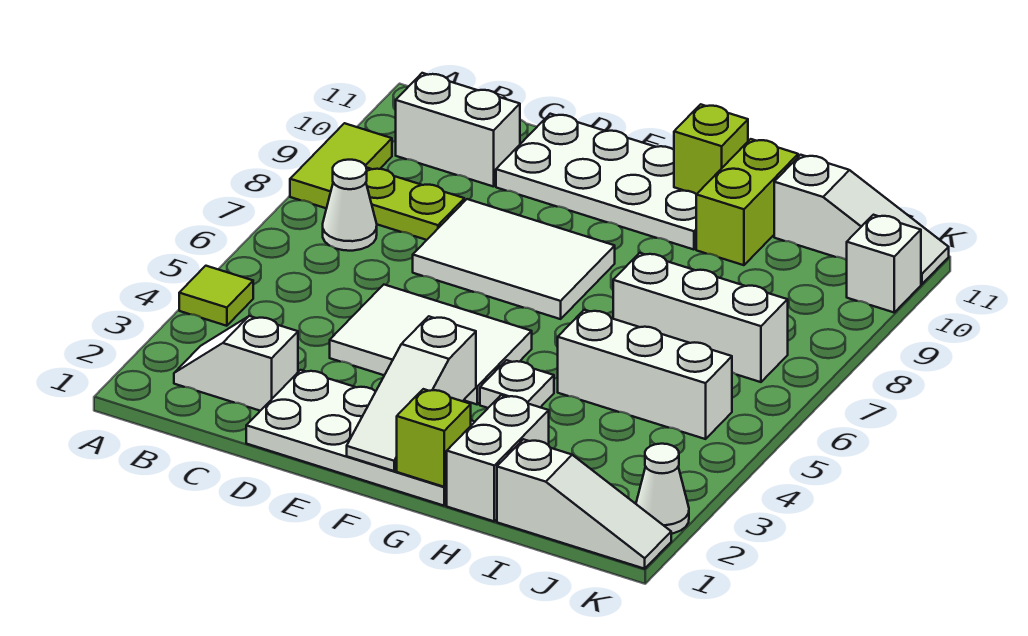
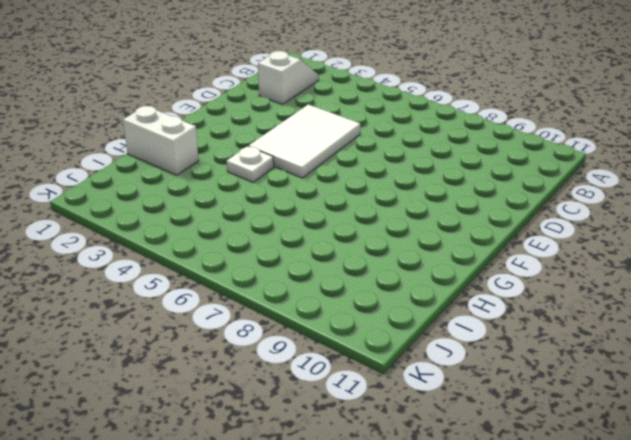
none -> lime tile A4 level 1
none -> lime tile A8:A9 level 1
none -> white cone B7 level 1

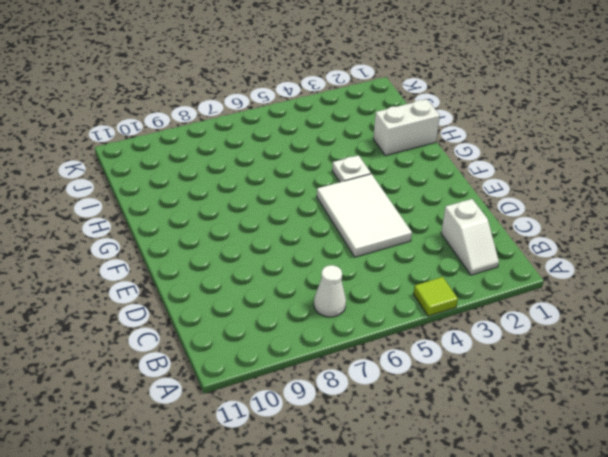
none -> lime tile A8:A9 level 1
none -> lime plate B8:C8 level 1
none -> white brick B10:C10 level 1

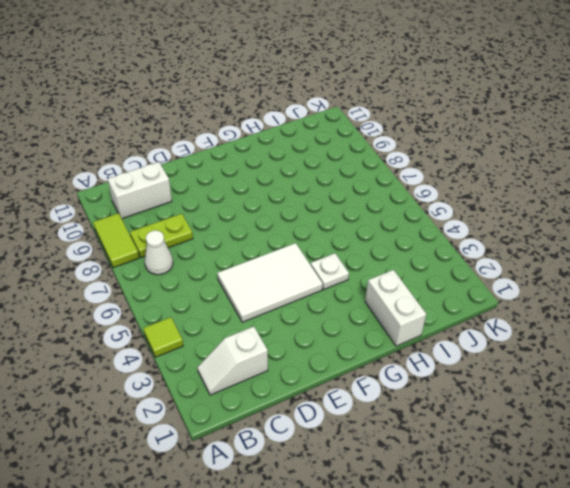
none -> white plate D1:G2 level 1
none -> white tile D7:F8 level 1
none -> white plate D10:G11 level 1

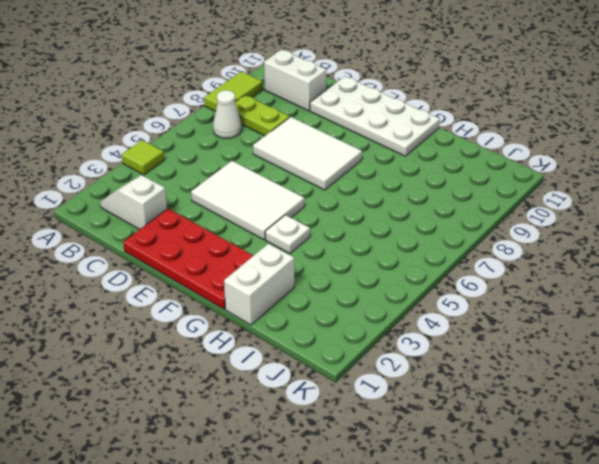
red plate D1:G2 level 1 -> white plate D1:G2 level 1
none -> white brick H5:J5 level 1
none -> white brick H7:J7 level 1
none -> lime brick H10:H11 level 1

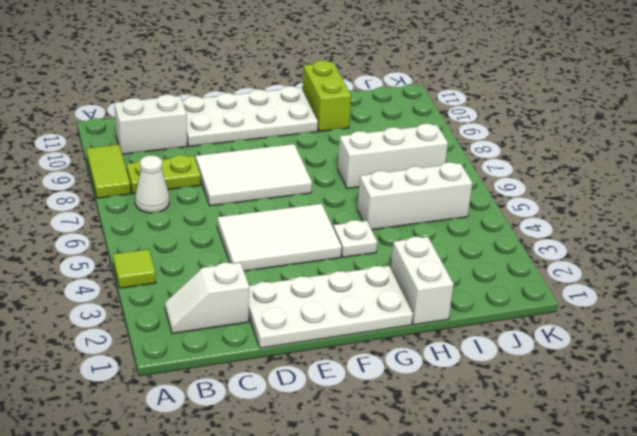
none -> white slope I1:K1 level 1 top I
none -> white slope I11:K11 level 1 top I
none -> white cone K2 level 1

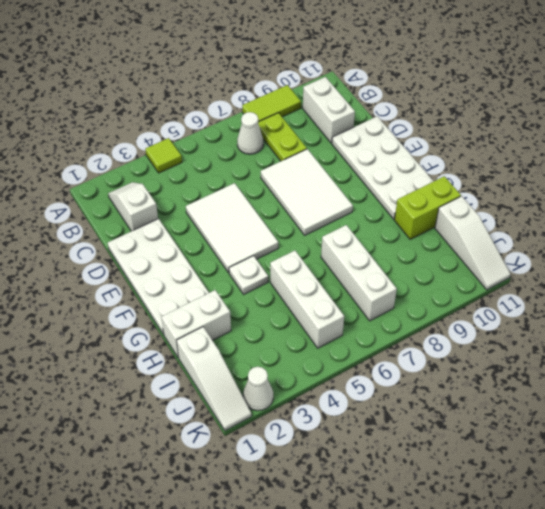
none -> white brick K10 level 1
none -> white slope F1:F3 level 2 top 3
none -> lime brick G1 level 2

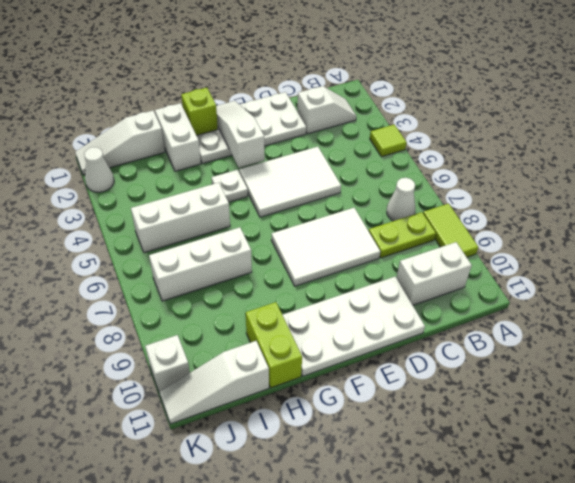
none -> lime brick G11 level 2

